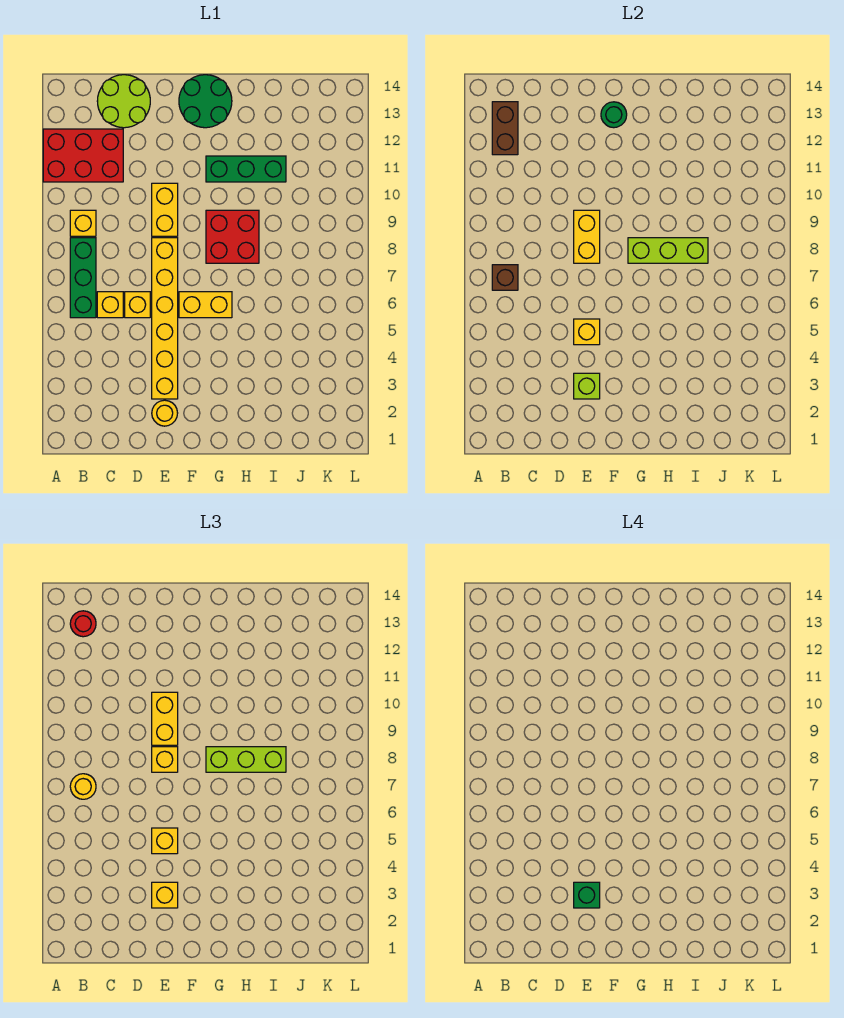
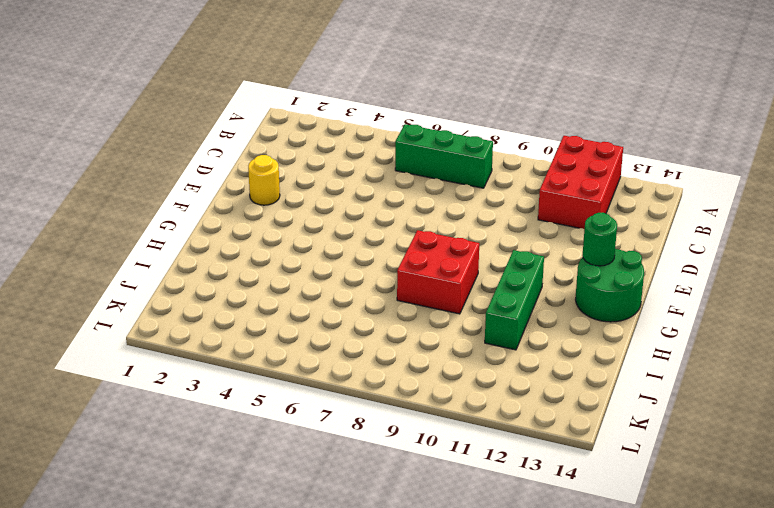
none -> yellow brick B9 level 1
none -> yellow brick C6 level 1
none -> lime round brick C13:D14 level 1

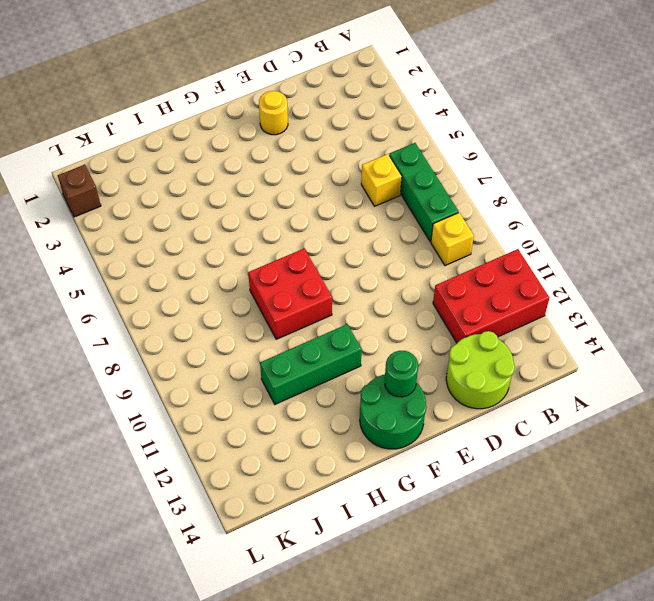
brown brick L2 level 1 -> brown brick B7 level 2
none -> yellow brick D6 level 1
none -> yellow brick E3:E8 level 1
none -> yellow brick E9:E10 level 1

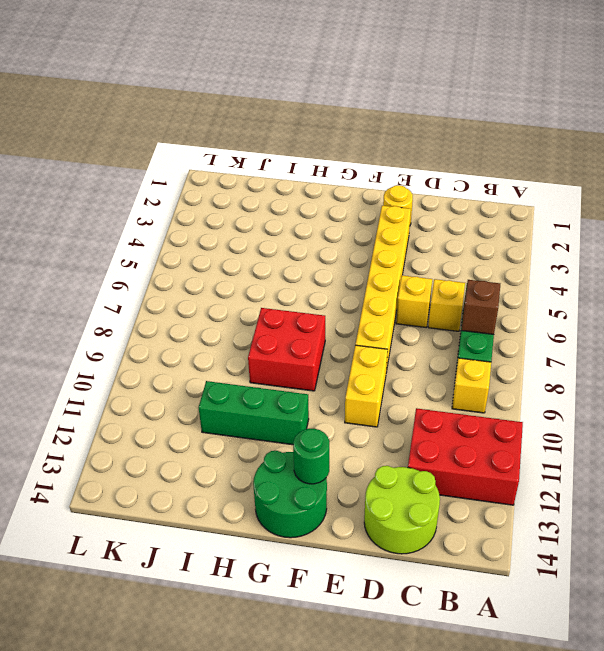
none -> yellow brick F6:G6 level 1
none -> brown brick B12:B13 level 2
none -> lime brick E3 level 2

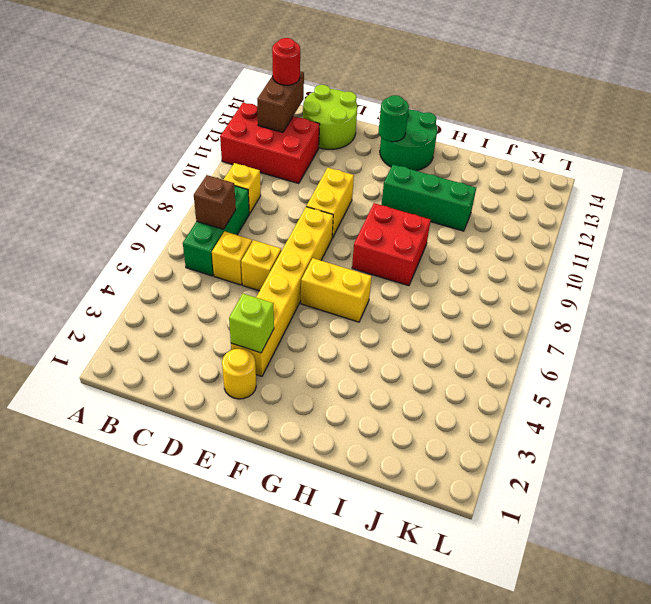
none -> yellow brick E5 level 2
none -> yellow brick E8:E9 level 2
none -> lime brick G8:I8 level 2

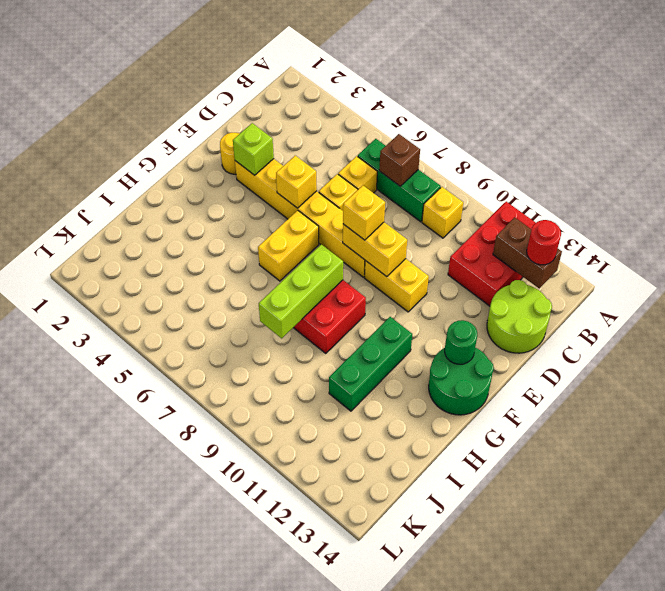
none -> yellow round brick B7 level 3
none -> yellow brick E3 level 3
none -> yellow brick E5 level 3

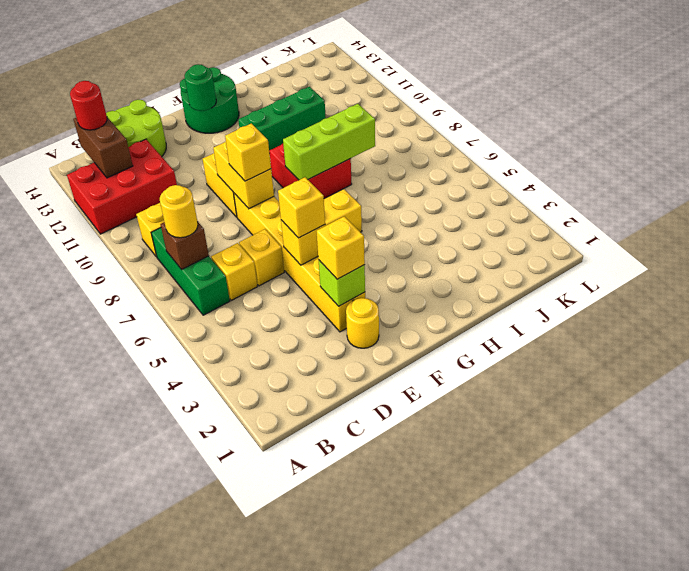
none -> yellow brick E9:E10 level 3
none -> lime brick G8:I8 level 3
none -> green brick E3 level 4

